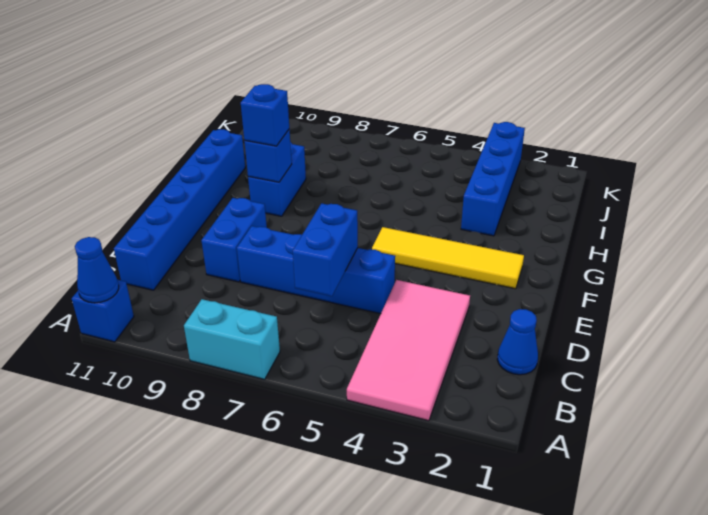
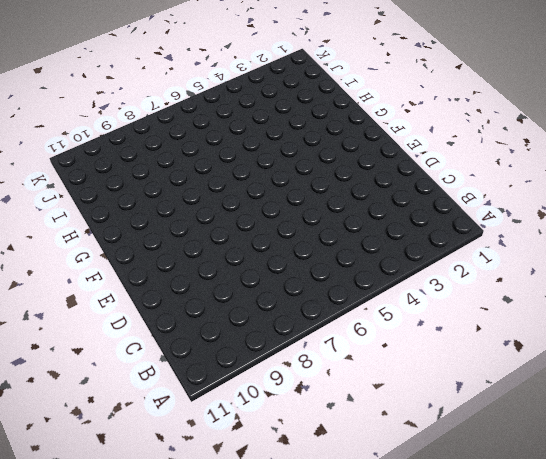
none -> pink tile A3:D4 level 1
none -> cyan brick A7:A8 level 1
none -> blue brick A11 level 1

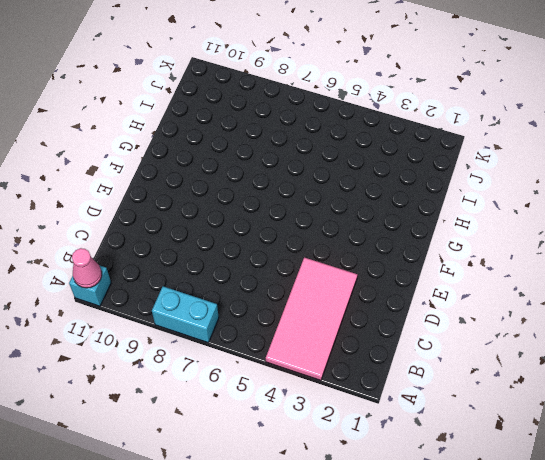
cyan brick A11 level 1 -> blue brick A11 level 1
pink cone A11 level 2 -> blue cone A11 level 2
none -> blue cone C1 level 1
none -> blue brick C11:H11 level 1
none -> blue brick D5:D8 level 1

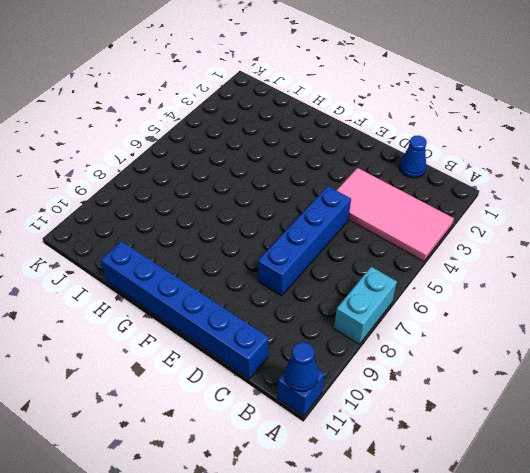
none -> blue brick D9:E9 level 1
none -> yellow tile F2:F5 level 1
none -> blue brick G9:H9 level 1

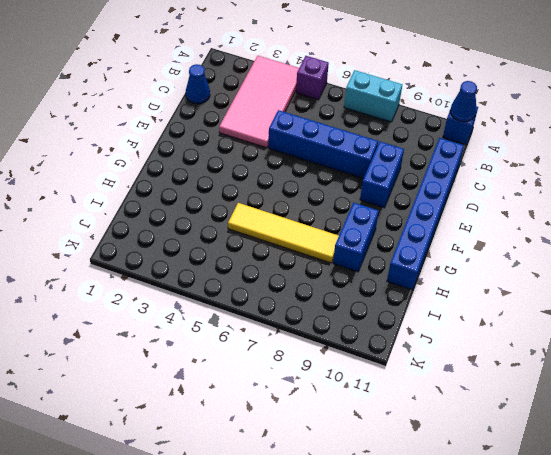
purple brick A5 level 1 -> none
yellow tile H5:H8 level 1 -> yellow tile F2:F5 level 1
none -> blue brick H3:K3 level 1
none -> blue brick C6:D6 level 2
none -> blue brick G9 level 2

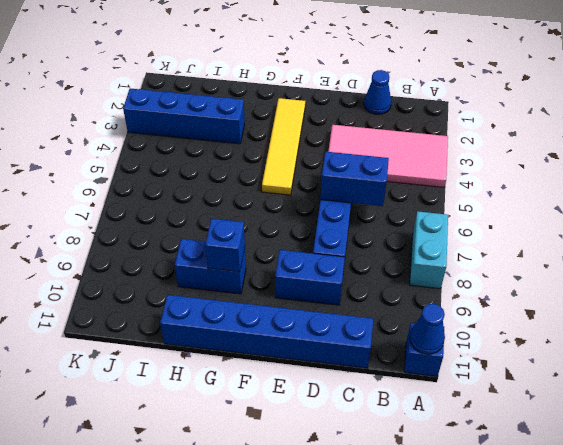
none -> blue brick G9 level 3

